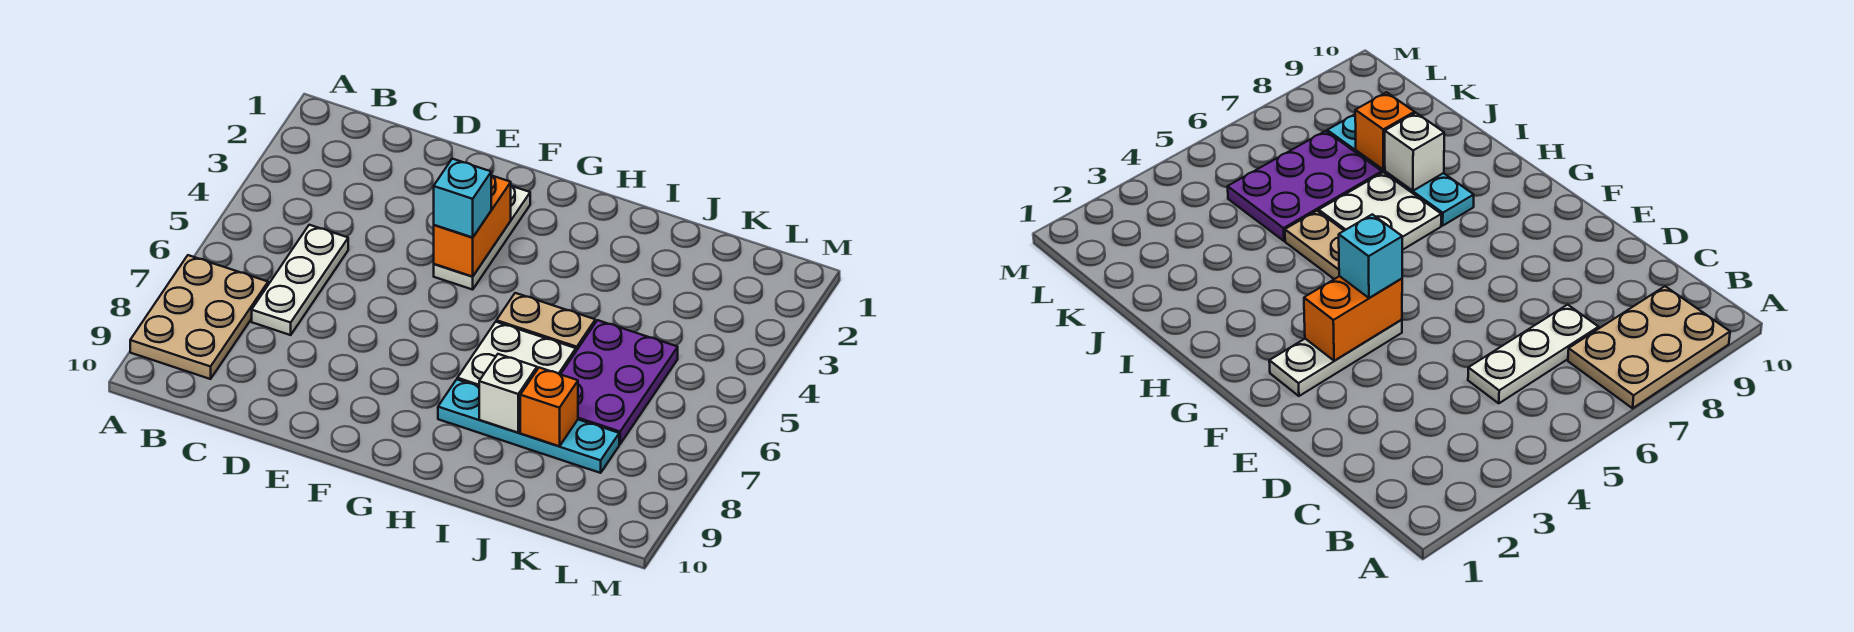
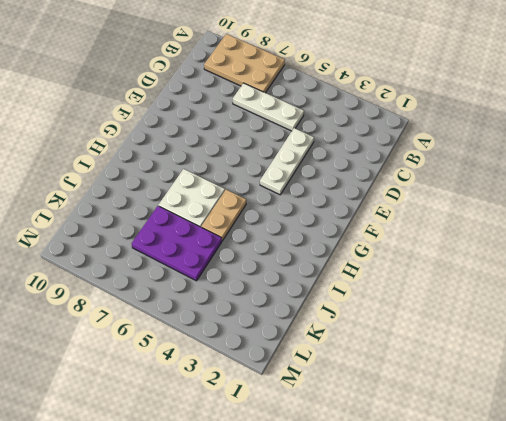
white plate D4:F4 level 1 -> white plate F2:F4 level 1
none -> cyan plate H8:K8 level 1
none -> orange brick F3:F4 level 2

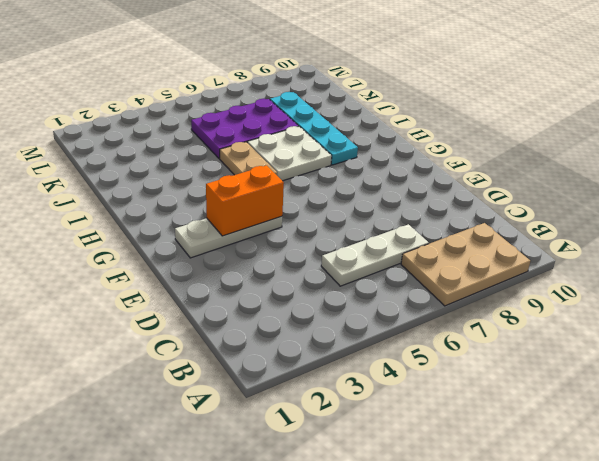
none -> white brick I8 level 2
none -> orange brick J8 level 2

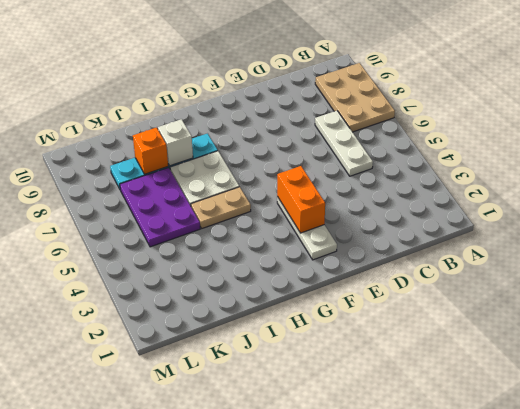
none -> cyan brick F4 level 3

